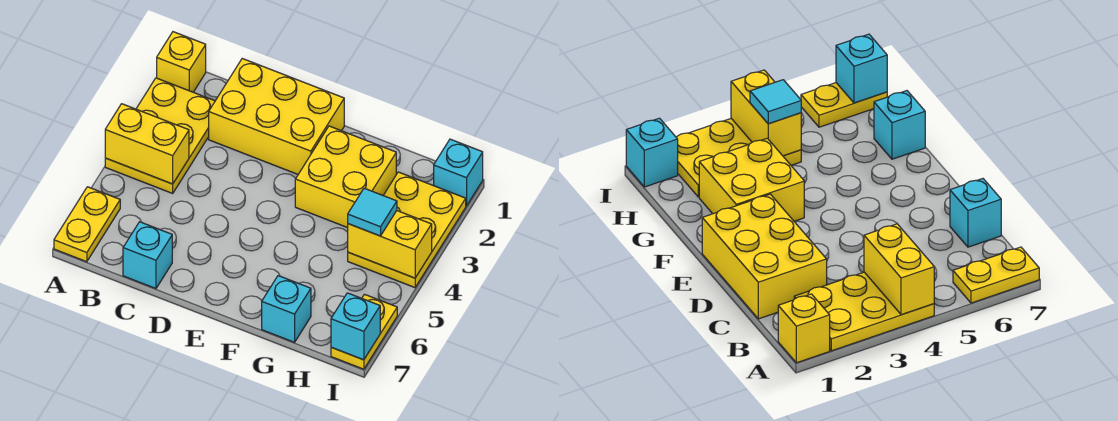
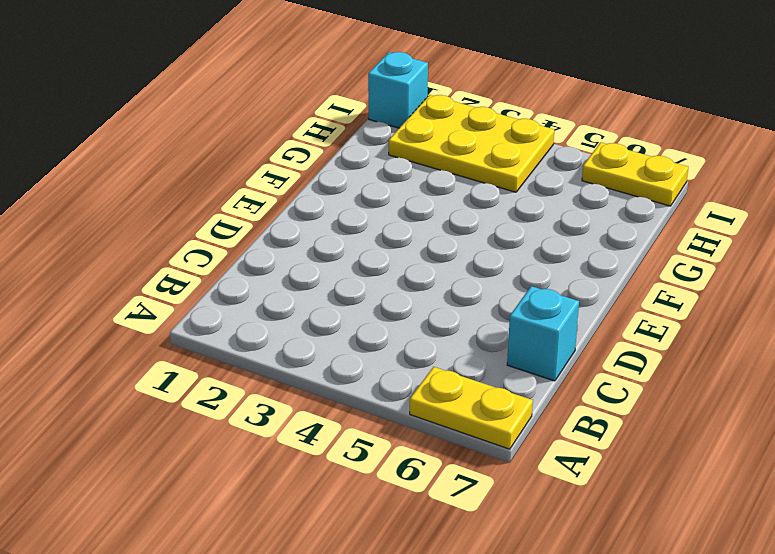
none -> yellow brick A1 level 1
none -> yellow plate A2:B4 level 1
none -> yellow brick C1:E2 level 1

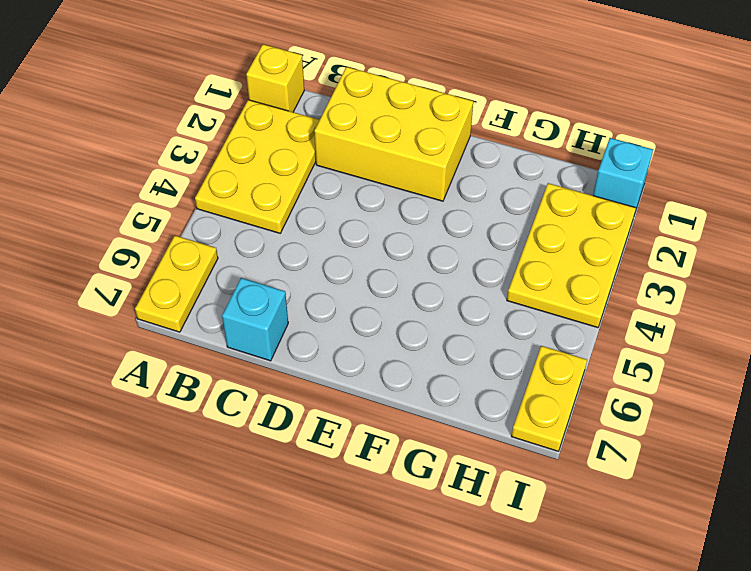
none -> yellow brick F2:G3 level 1
none -> cyan brick G7 level 1
none -> yellow brick A4:B4 level 2

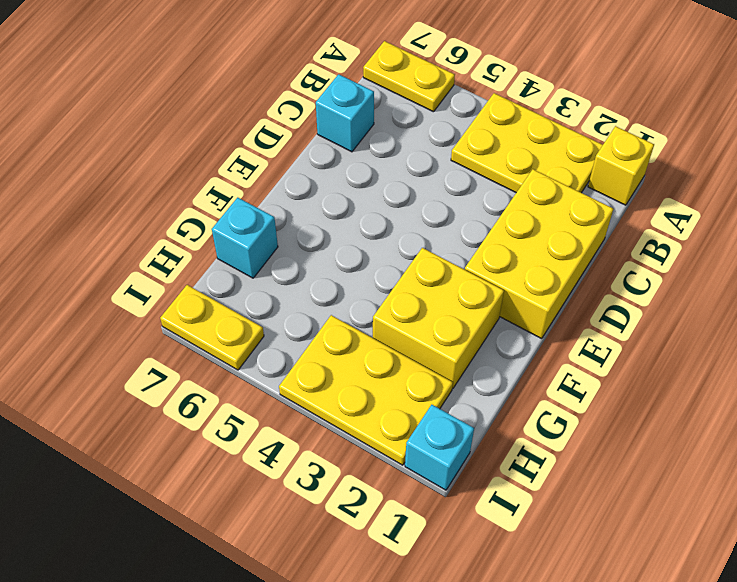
none -> yellow brick A4:B4 level 2
none -> yellow brick H4:I4 level 2
none -> cyan brick I7 level 2

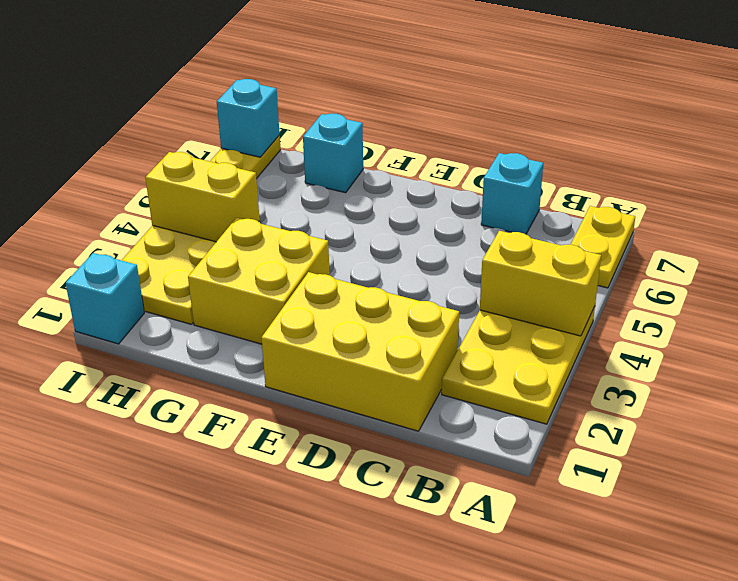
none -> yellow brick A1 level 1
none -> cyan tile H4 level 3

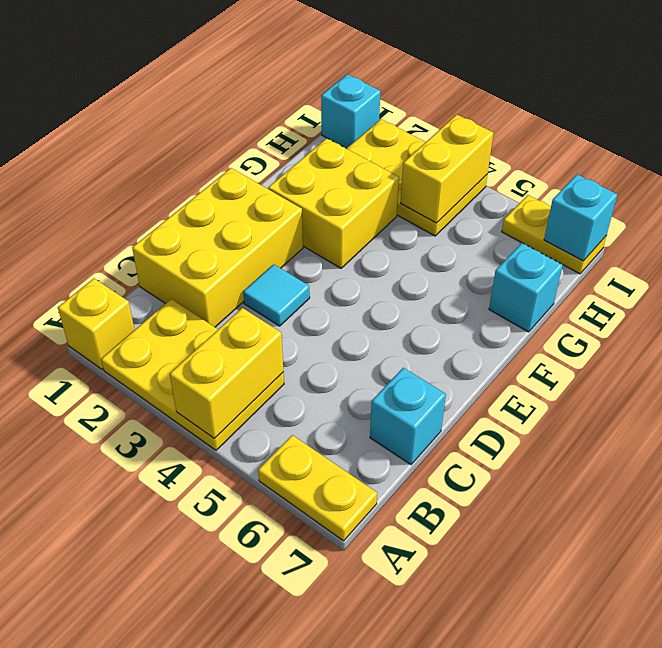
cyan tile D3 level 1 -> cyan tile H4 level 3

